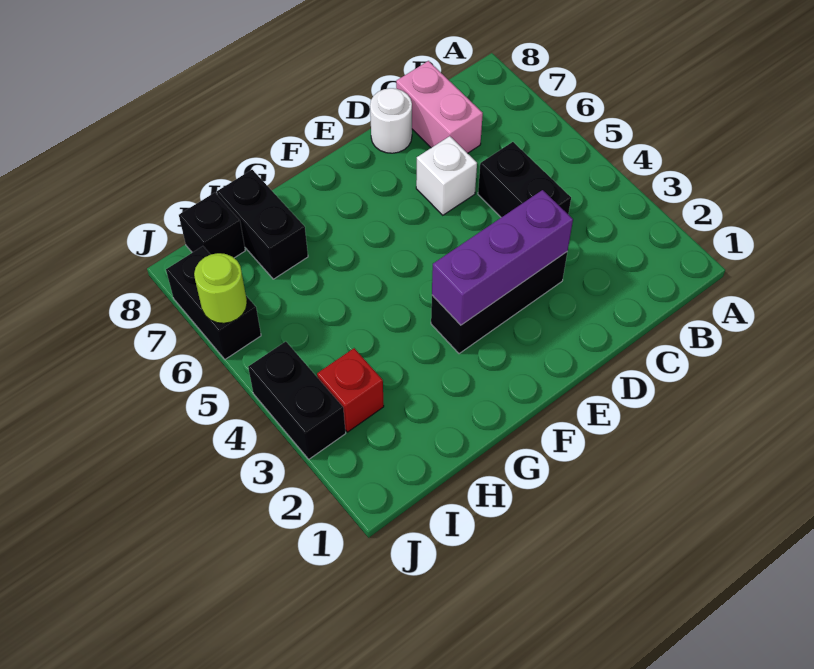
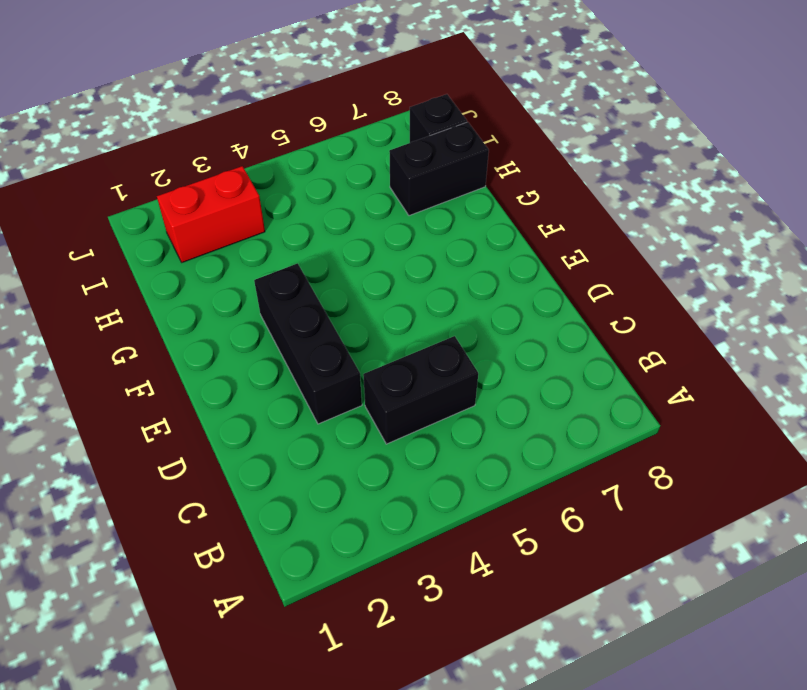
red brick I2:I3 level 1 -> red brick I3 level 1
none -> pink brick C7:C8 level 1
none -> white brick D6 level 1
none -> white round brick D8 level 1

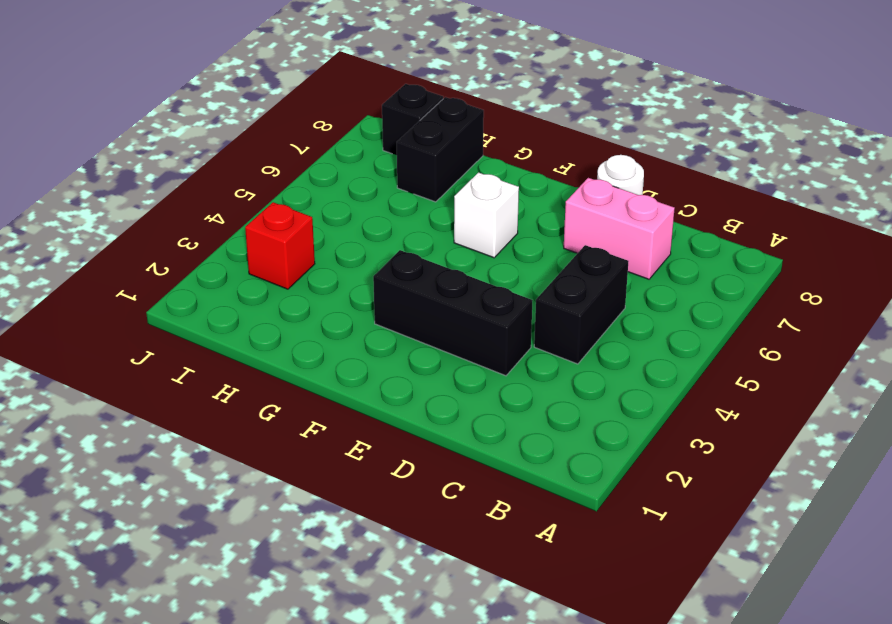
pink brick C7:D7 level 1 -> pink brick C7:C8 level 1
white brick F6 level 1 -> white brick D6 level 1
none -> black brick J3:J4 level 1
none -> black brick J6:J7 level 1
none -> purple brick D3:F3 level 2

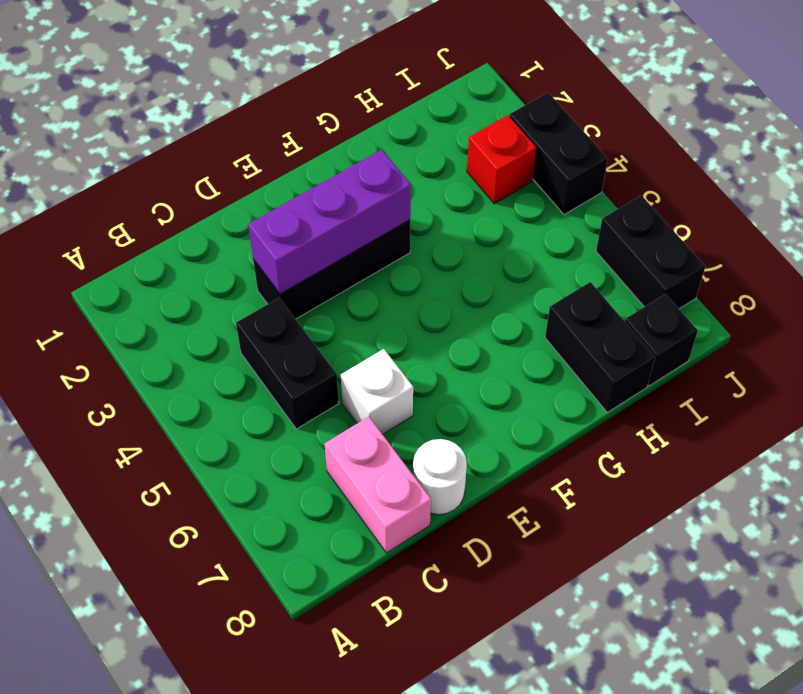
none -> lime round brick J6 level 2

